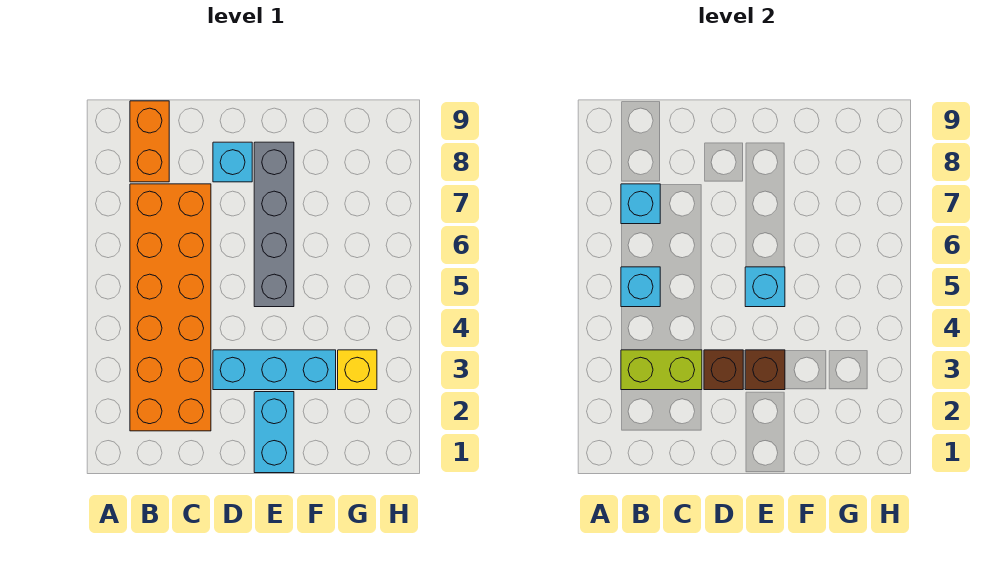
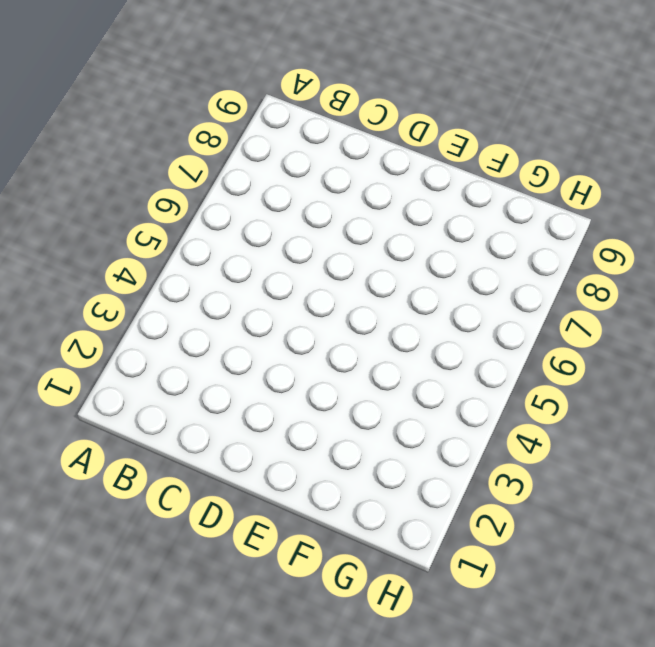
none -> orange brick B2:C7 level 1
none -> orange brick B8:B9 level 1
none -> cyan brick D3:F3 level 1

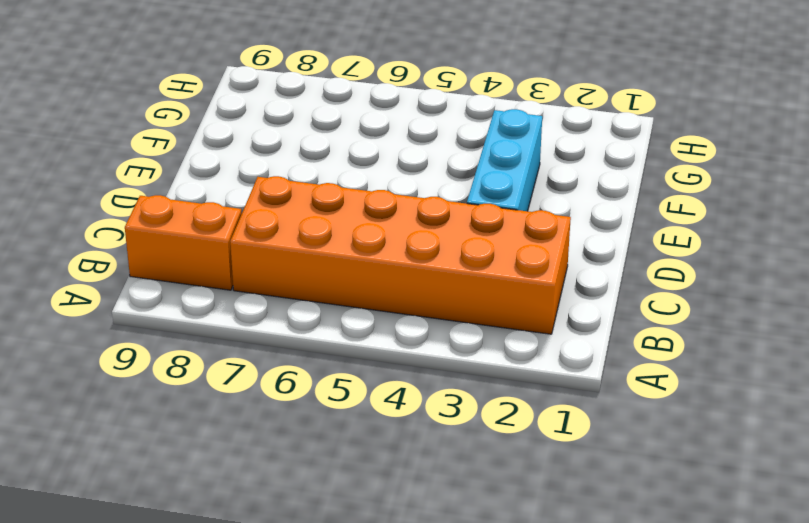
none -> cyan brick D8 level 1
none -> cyan brick E1:E2 level 1
none -> grey brick E5:E8 level 1

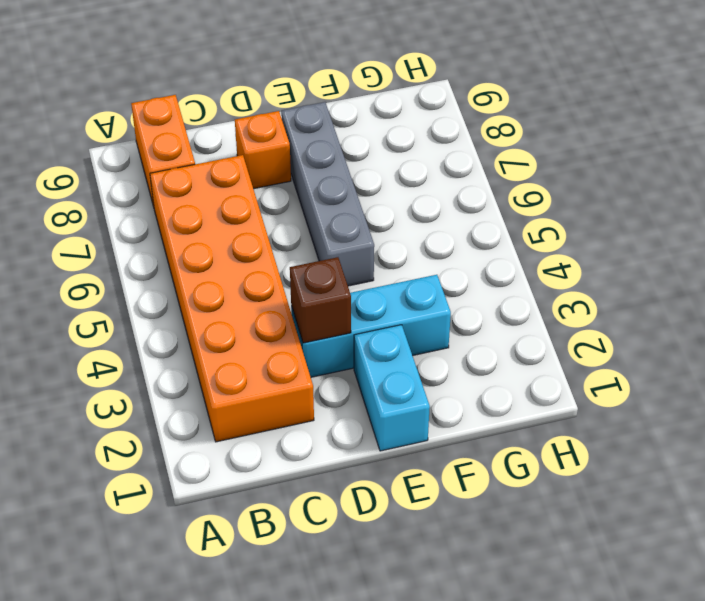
orange brick D8 level 1 -> cyan brick D8 level 1
none -> yellow brick G3 level 1
none -> lime brick B3:C3 level 2
none -> cyan brick B5 level 2

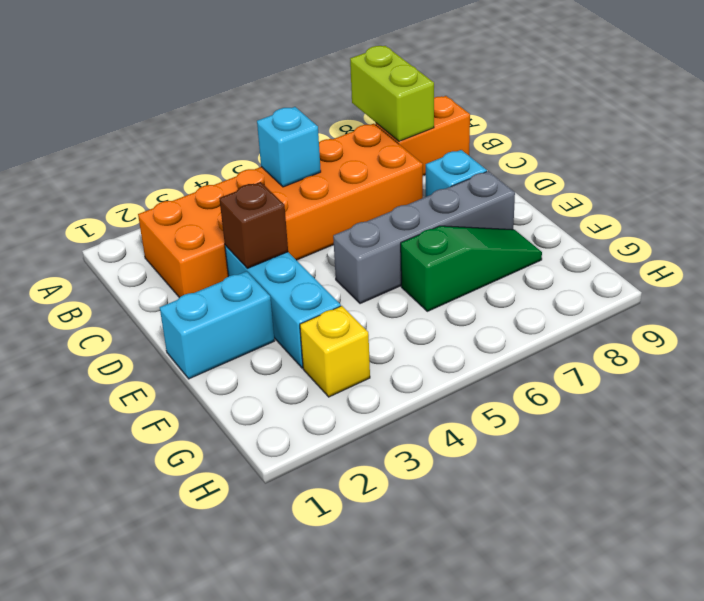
lime brick A8:B8 level 2 -> lime brick B3:C3 level 2
green slope F6:F8 level 1 top 6 -> none
none -> cyan brick B7 level 2
none -> brown brick E3 level 2
none -> cyan brick E5 level 2

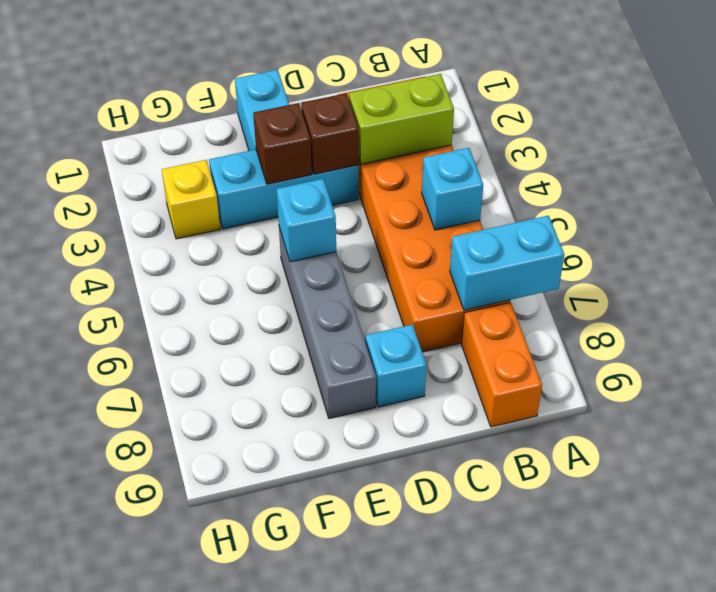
cyan brick A7:B7 level 2 -> cyan brick B7 level 2

